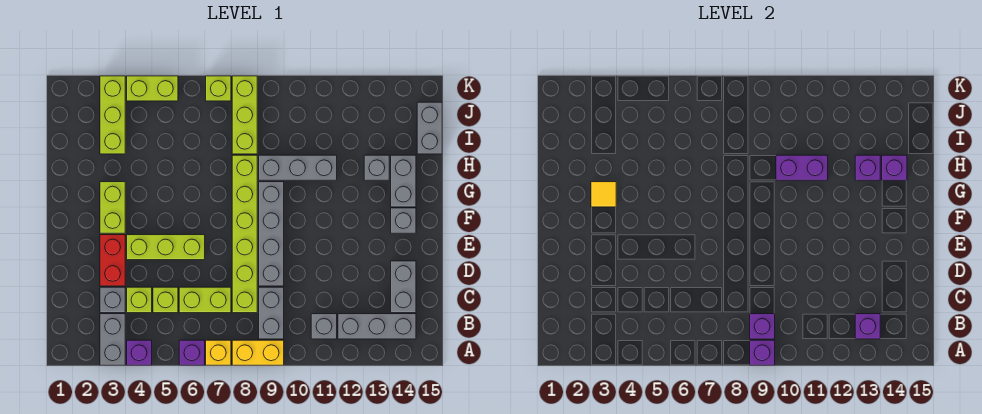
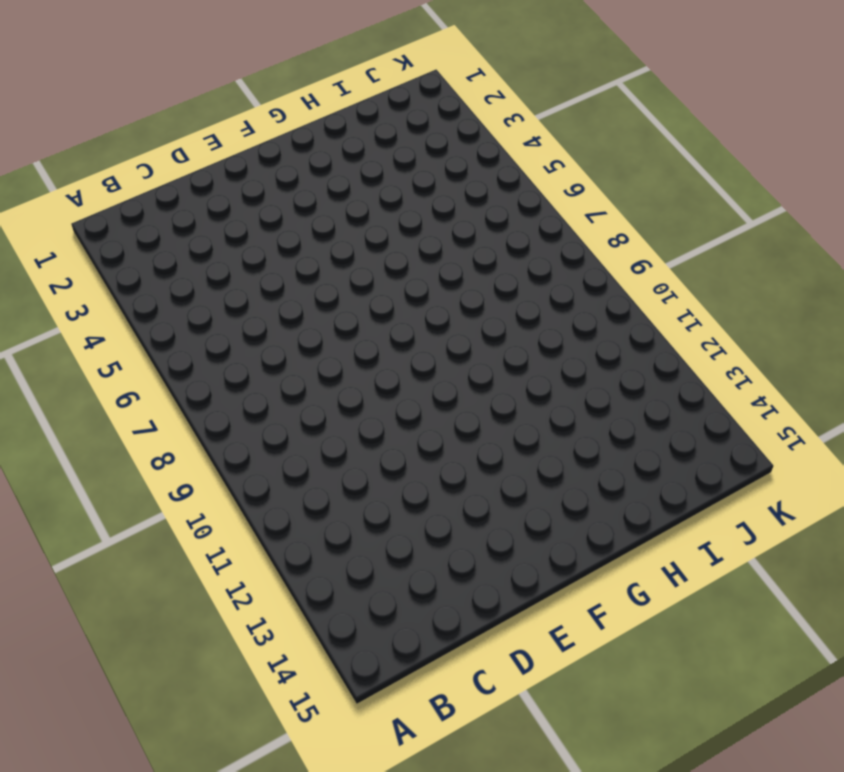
none -> grey brick A3:B3 level 1
none -> purple brick A4 level 1
none -> purple brick A6 level 1
none -> yellow brick A7 level 1

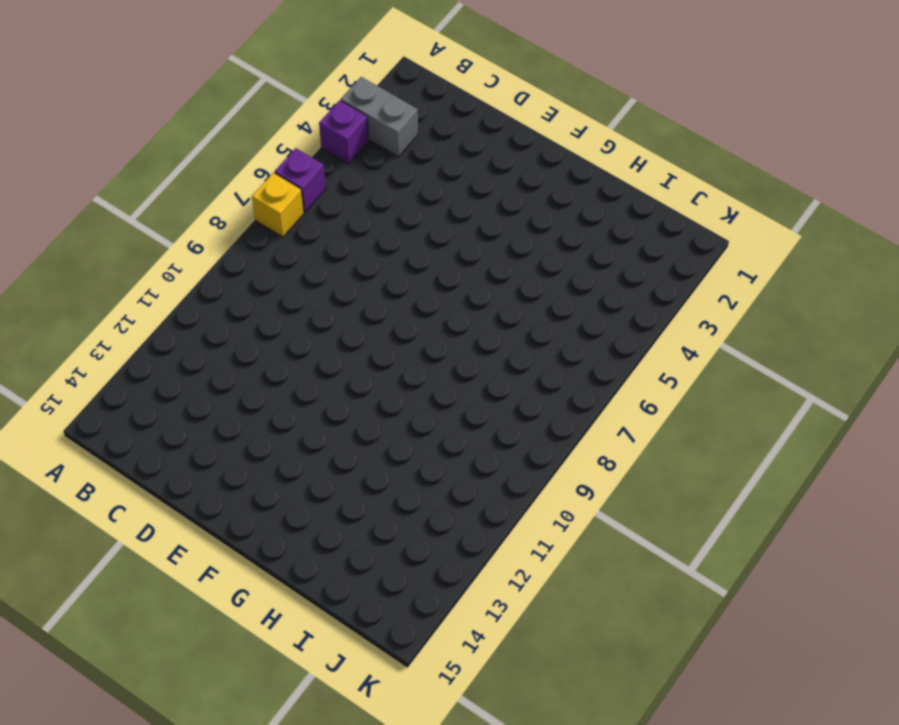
none -> yellow brick A8:A9 level 1
none -> grey brick B9:C9 level 1
none -> grey brick B11 level 1
none -> grey brick B12:B14 level 1

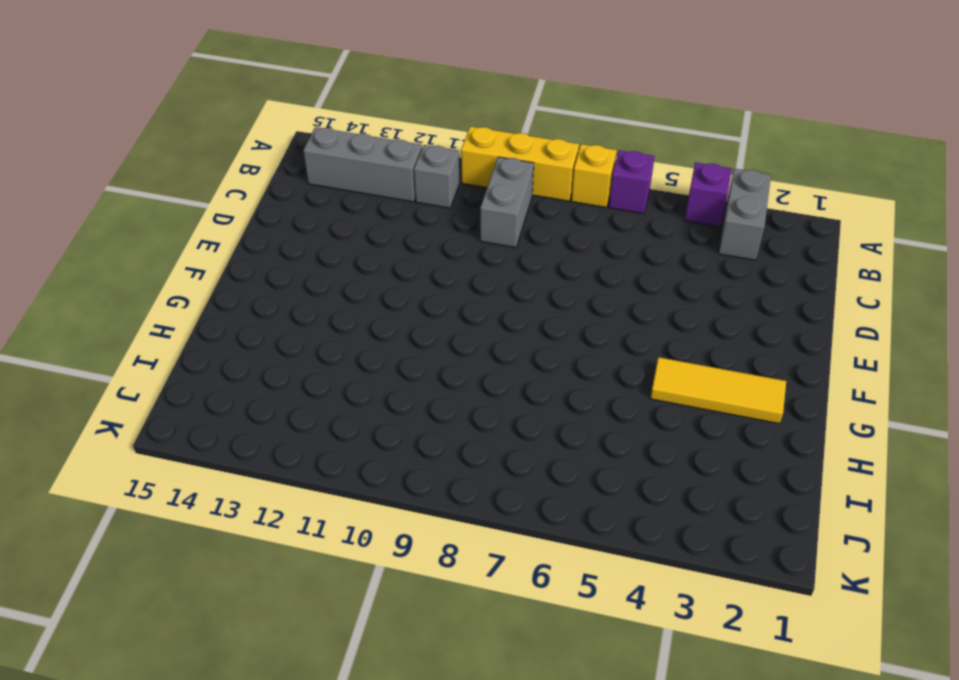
yellow brick A8:A10 level 1 -> yellow brick A8:A9 level 1
yellow tile G2:G4 level 1 -> lime brick F3:G3 level 1
none -> grey brick C3 level 1
none -> lime brick C4 level 1
none -> lime brick C5 level 1
none -> lime brick C6:C7 level 1

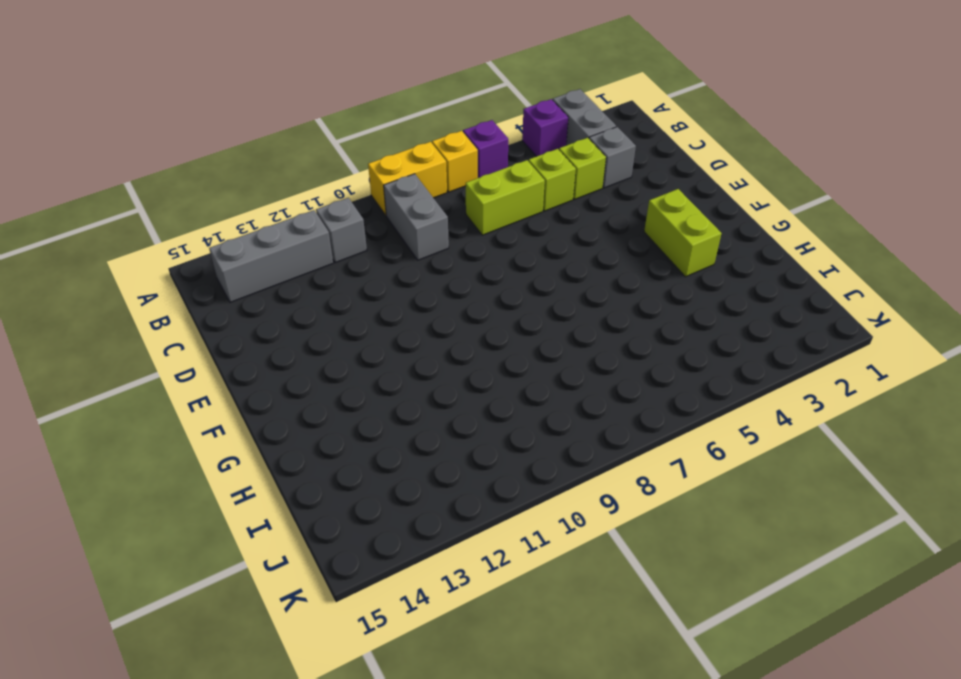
none -> lime brick C8:H8 level 1
none -> grey brick C14:D14 level 1
none -> red brick D3:E3 level 1
none -> grey brick D9:G9 level 1

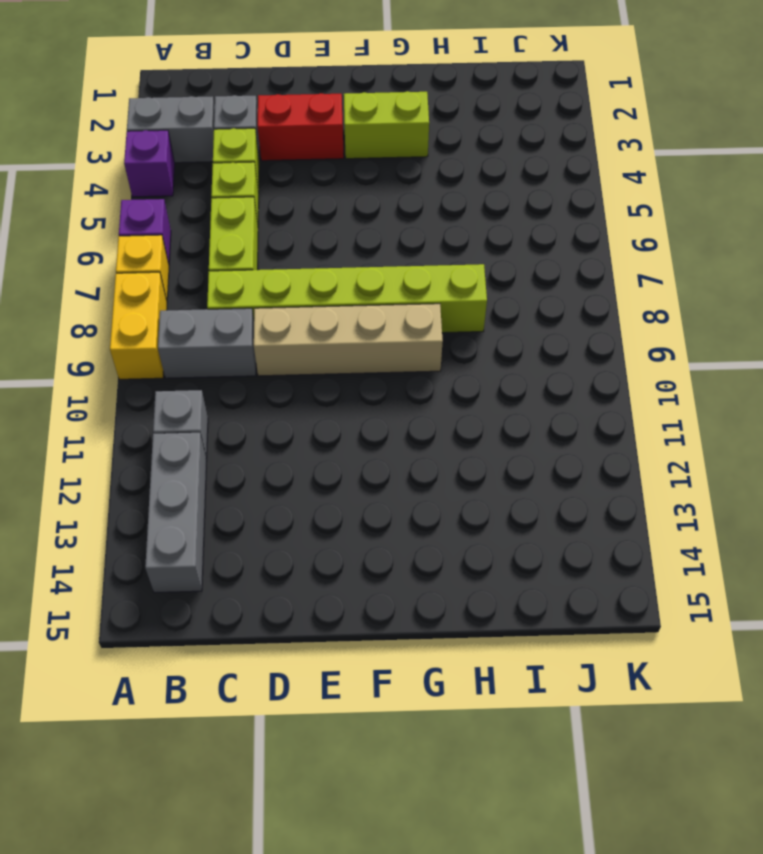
tan brick D9:G9 level 1 -> grey brick D9:G9 level 1
none -> grey brick C14:D14 level 1
none -> lime brick E4:E6 level 1
none -> grey brick F14 level 1
none -> grey brick G14:H14 level 1

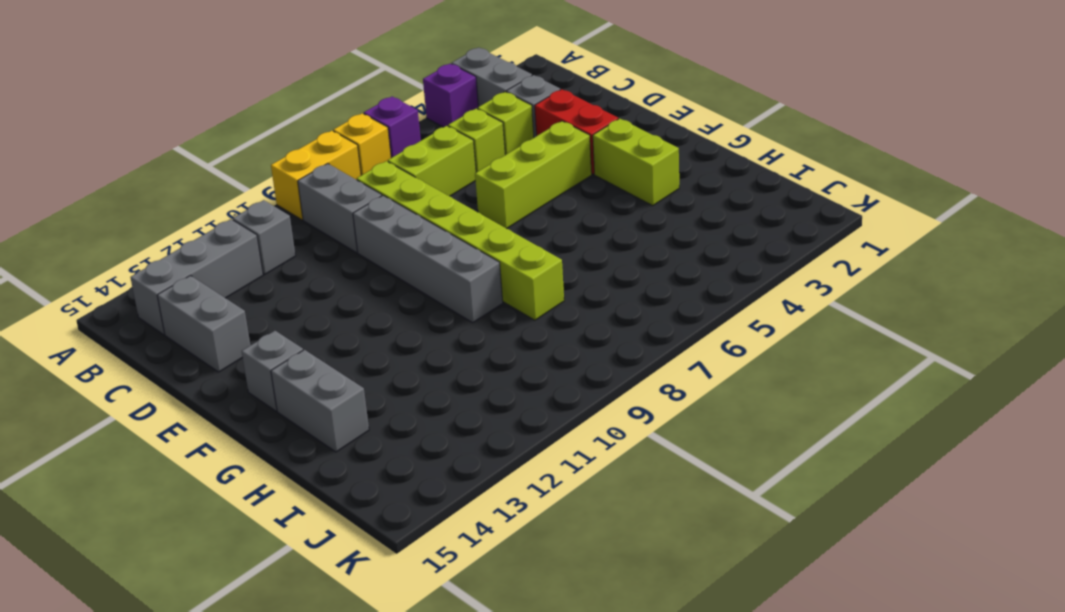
none -> grey brick H9:H11 level 1
none -> grey brick H13 level 1
none -> lime brick I3:K3 level 1
none -> lime brick I8:K8 level 1

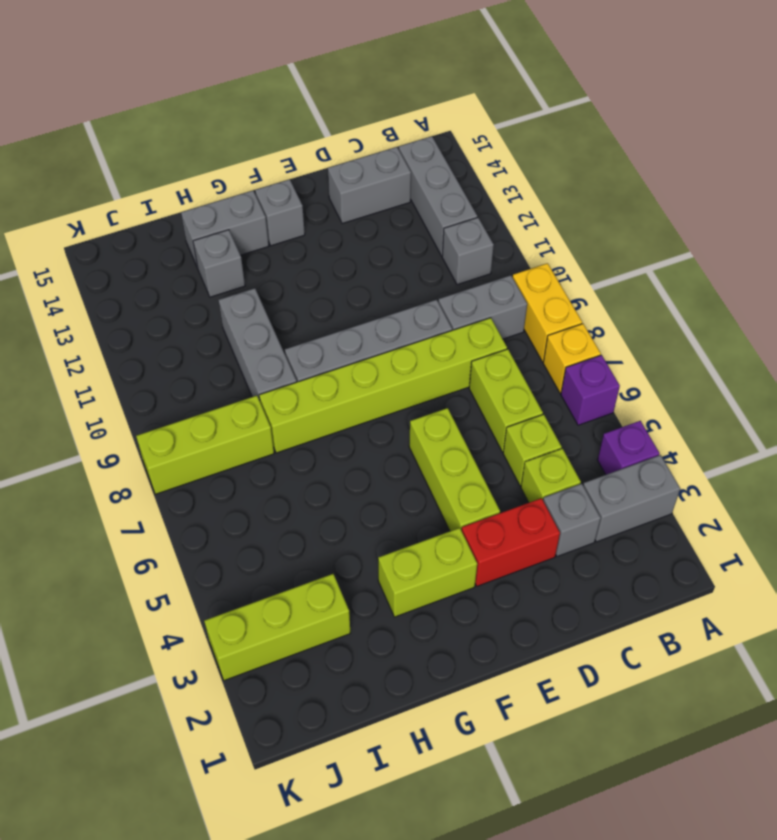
none -> grey brick I15:J15 level 1
none -> lime brick K4:K5 level 1
none -> lime brick K7 level 1
none -> purple brick A9 level 2

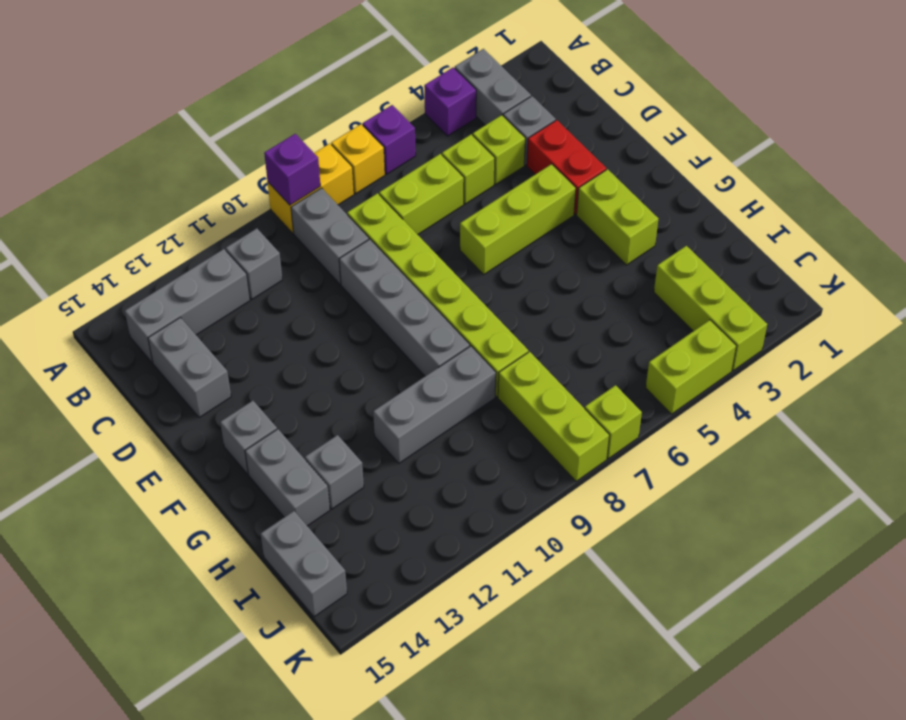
none -> purple brick B9 level 2
none -> purple brick B13 level 2
none -> yellow tile G3 level 2
none -> purple brick H10:H11 level 2

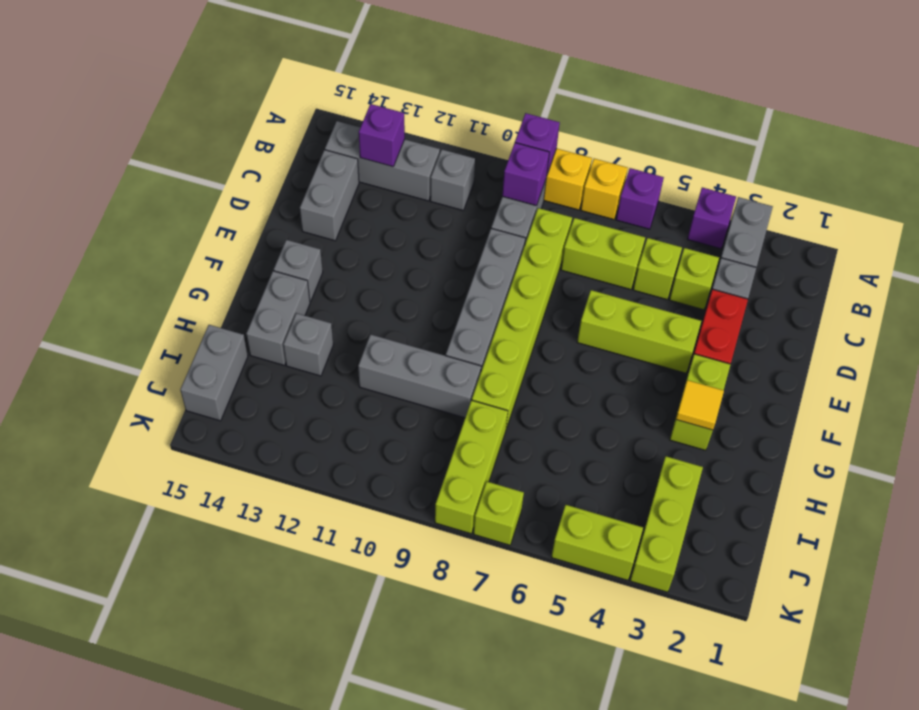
none -> purple brick H10:H11 level 2
none -> purple brick H13 level 2
none -> purple brick H14 level 2

